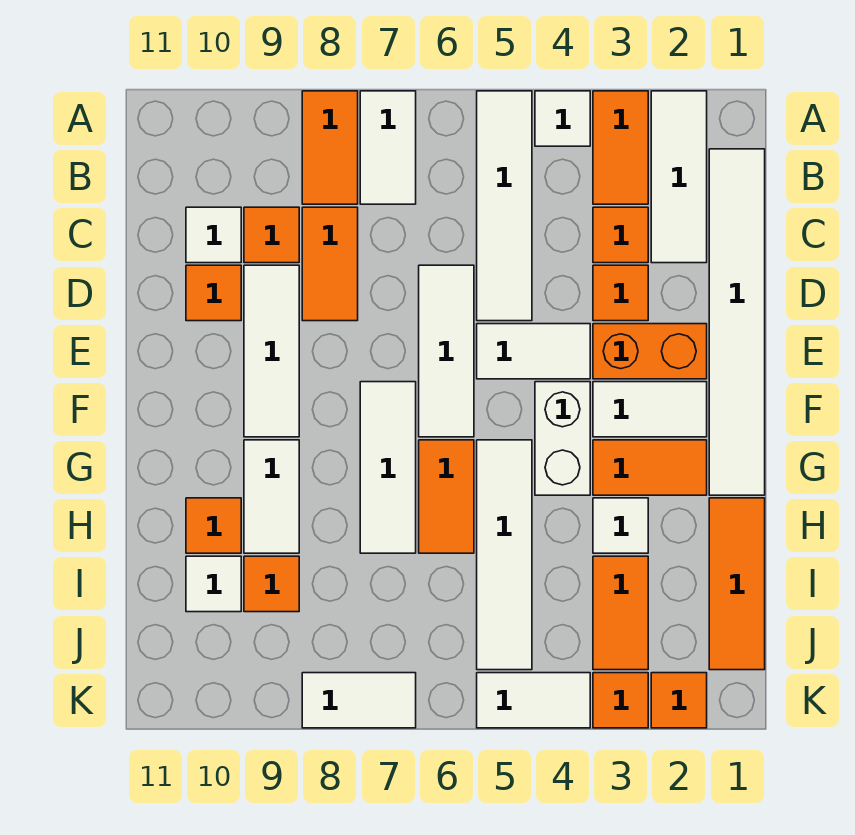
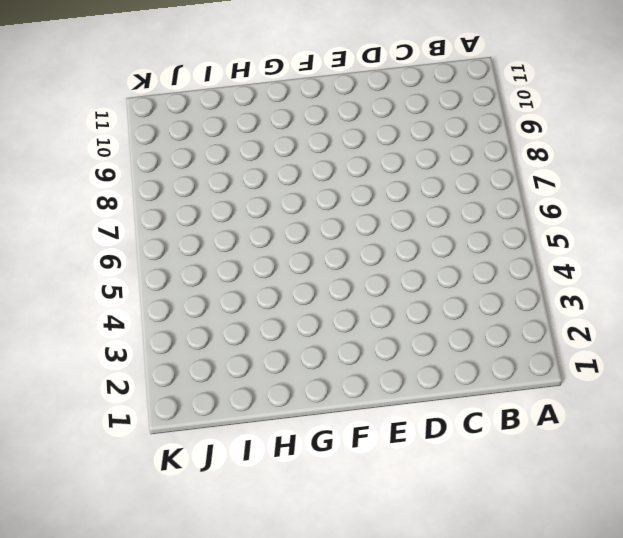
none -> white tile A2:C2 level 1
none -> orange tile A3:B3 level 1
none -> white tile A4 level 1
none -> white tile A5:D5 level 1

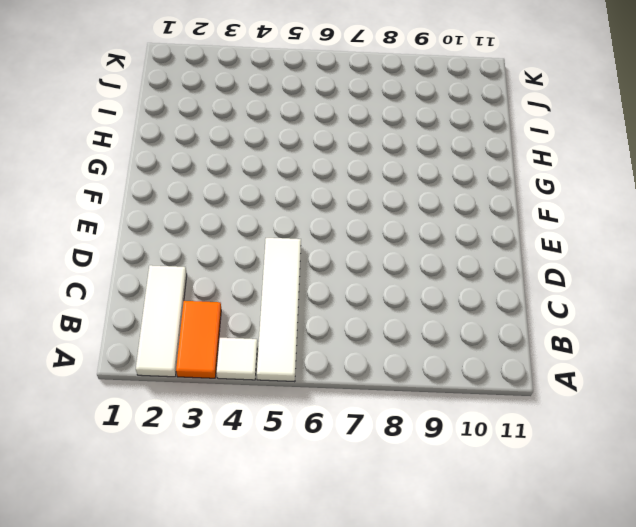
none -> white tile A7:B7 level 1
none -> orange tile A8:B8 level 1
none -> white tile B1:G1 level 1
none -> orange tile C3 level 1

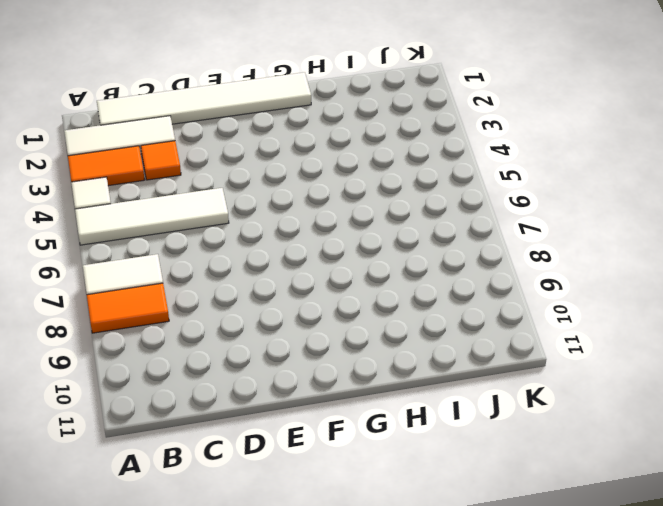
none -> orange tile C8:D8 level 1
none -> orange tile C9 level 1
none -> white tile C10 level 1
none -> orange tile D3 level 1

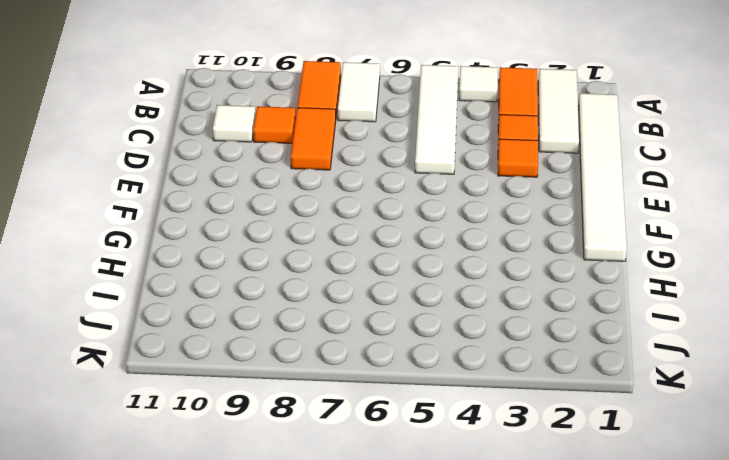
none -> white tile D6:F6 level 1
none -> white tile D9:F9 level 1
none -> orange tile D10 level 1
none -> orange brick E2:E3 level 1

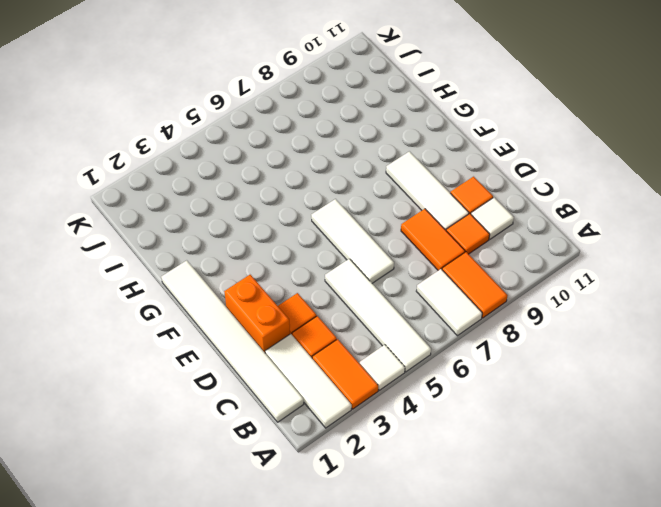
orange brick D2:E2 level 1 -> orange brick E2:E3 level 1
none -> white tile E4:E5 level 1
none -> white tile F2:F3 level 1
none -> white brick F4:G4 level 1
none -> white tile F7:H7 level 1

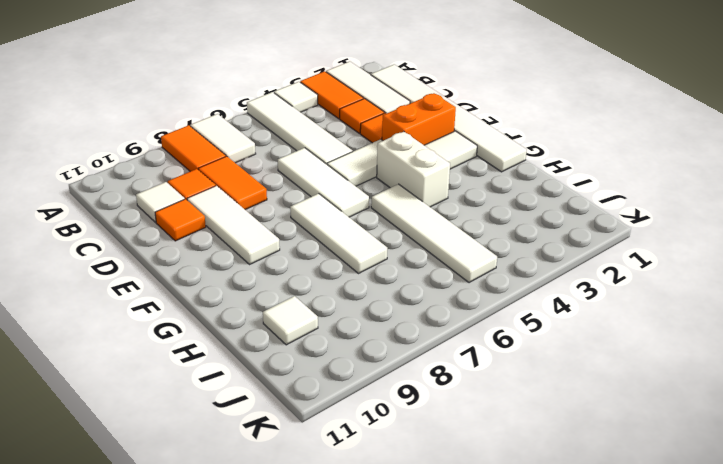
none -> orange tile G2:G3 level 1
none -> orange tile G6:H6 level 1
none -> white tile G9:H9 level 1
none -> orange tile H1:J1 level 1

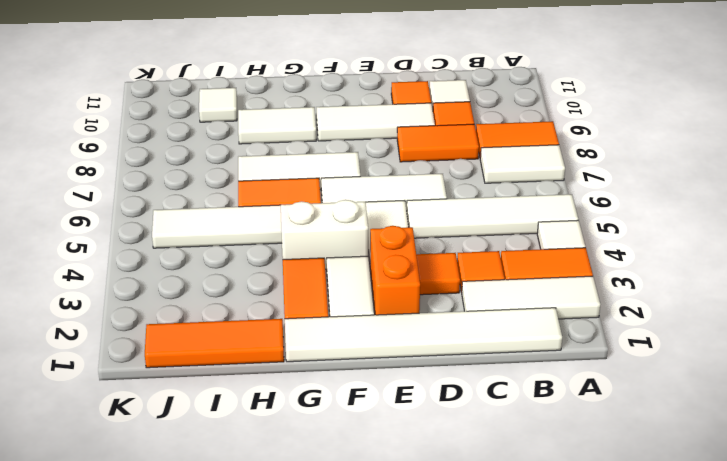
none -> white tile H3 level 1
none -> orange tile H10 level 1
none -> orange tile I3:J3 level 1
none -> orange tile I9 level 1

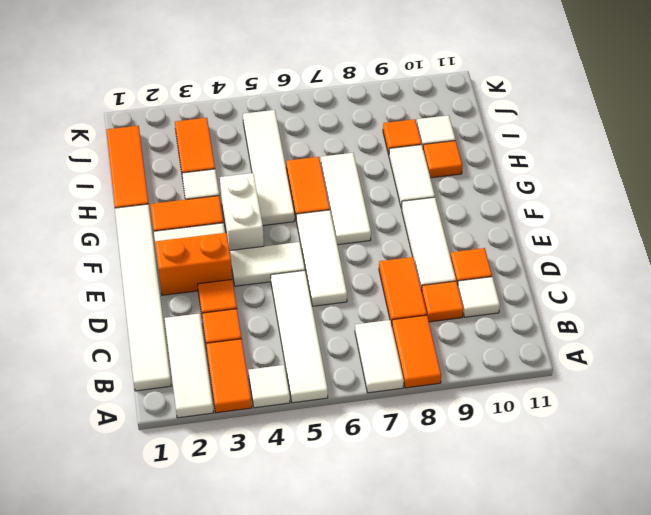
none -> orange tile K2 level 1
none -> orange tile K3 level 1
none -> white tile K4:K5 level 1
none -> white tile K7:K8 level 1

